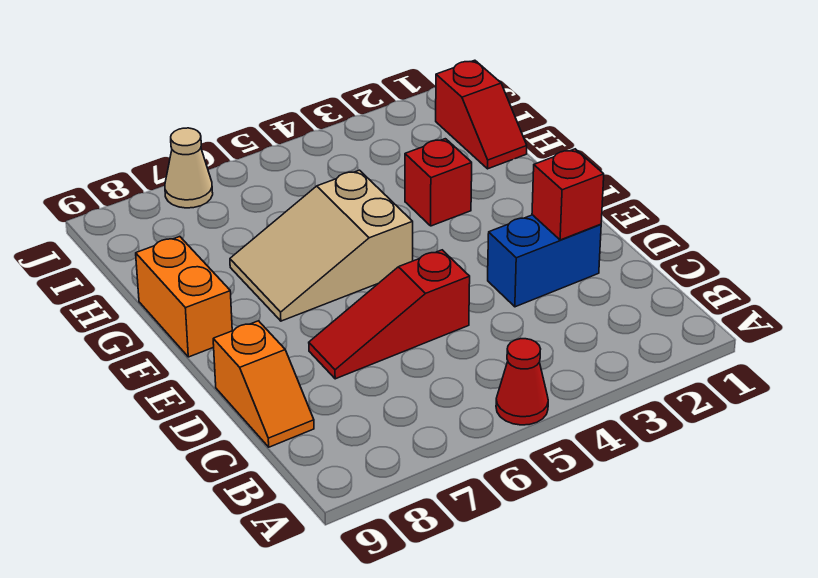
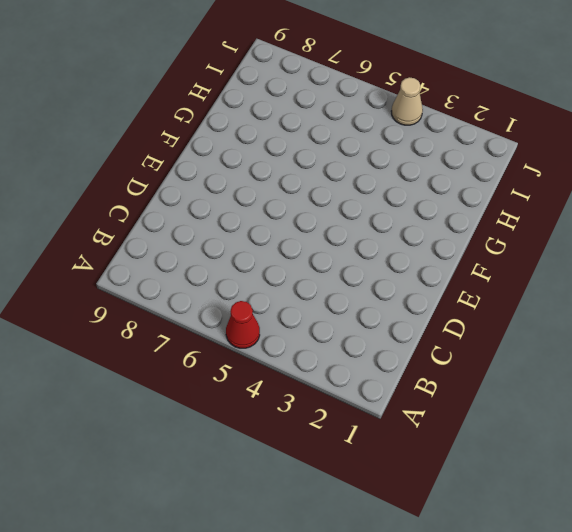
tan cone J4 level 1 -> tan cone J7 level 1
none -> orange slope C9:D9 level 1 top D
none -> blue brick D2:D3 level 1

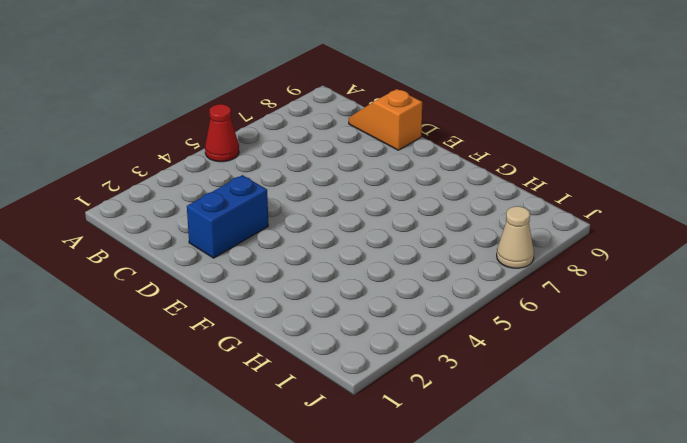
none -> red slope D5:D7 level 1 top 5
none -> tan slope F5:G7 level 1 top 5

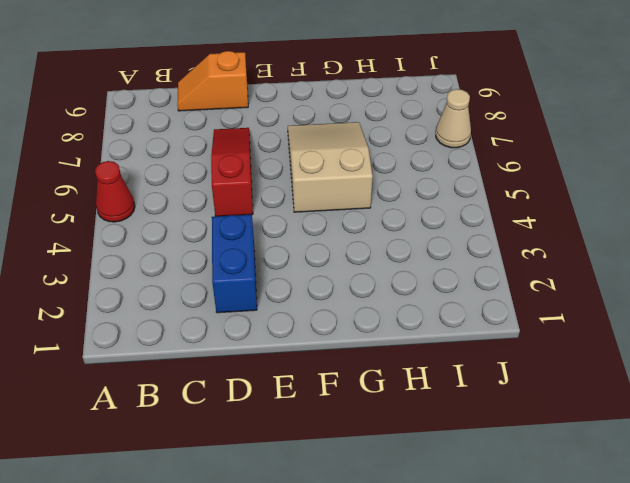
none -> orange brick F9:G9 level 1
none -> red brick G3 level 1

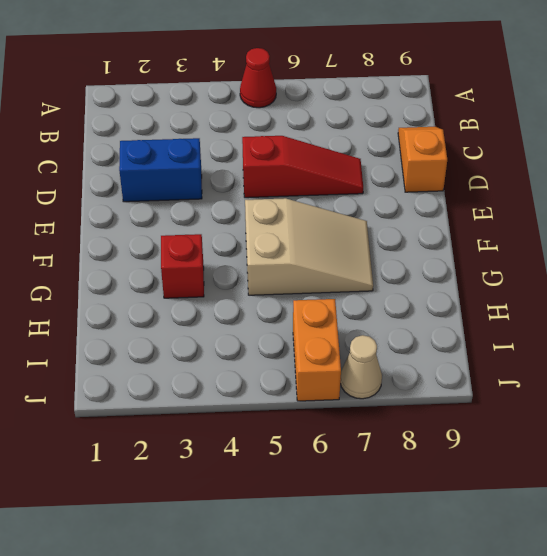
orange brick I6:J6 level 1 -> orange brick F9:G9 level 1
none -> red slope H1:I1 level 1 top I
none -> red brick D2 level 2

